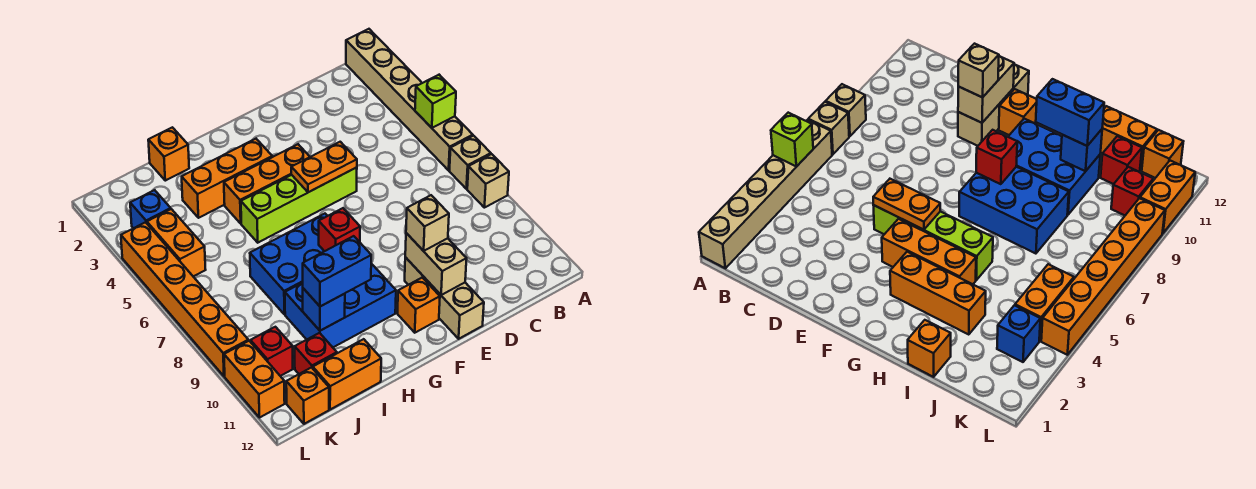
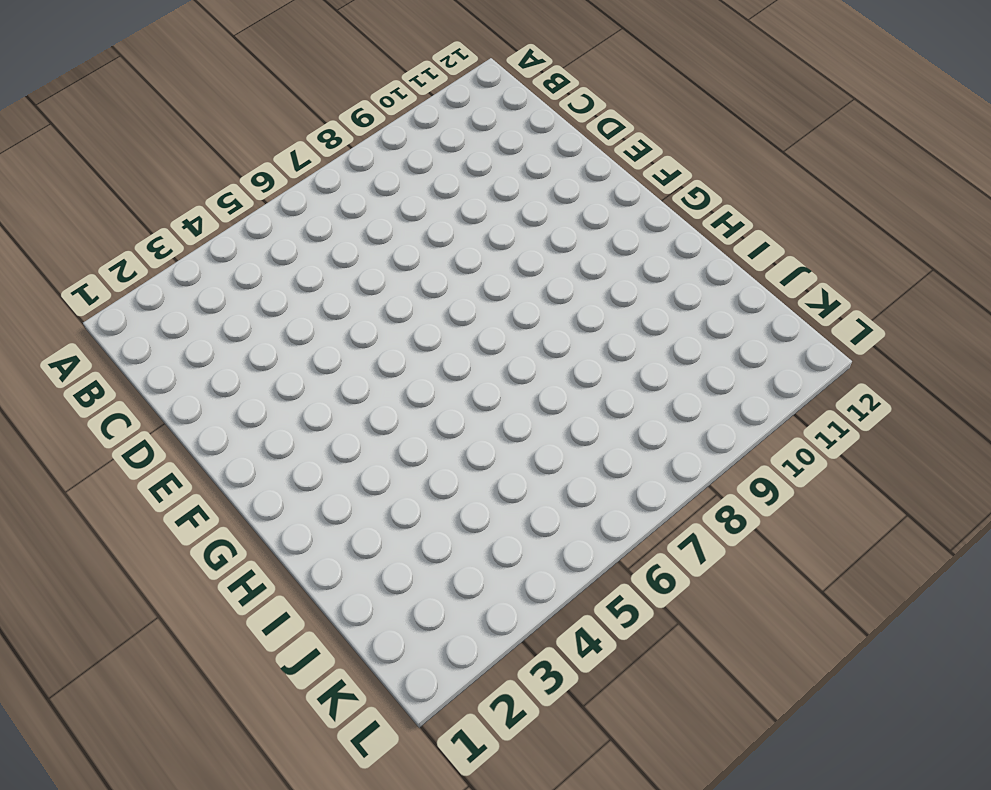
none -> tan brick A1:A6 level 1
none -> tan brick A7 level 1
none -> tan brick A8 level 1

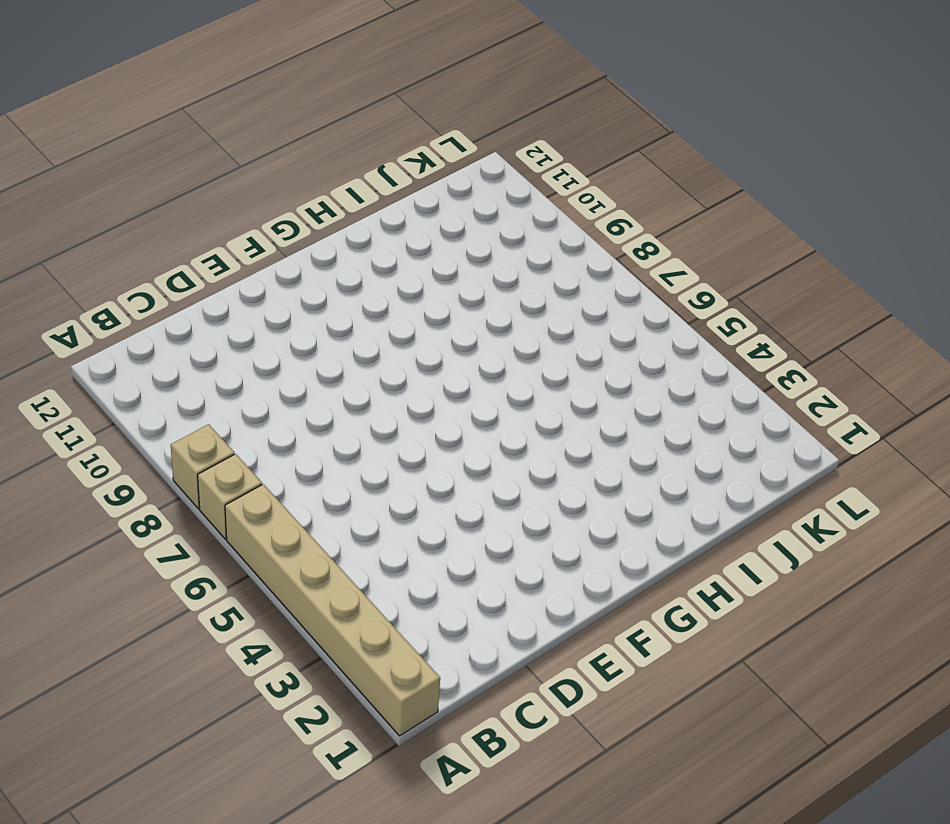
none -> lime brick E5:H5 level 1
none -> tan brick E10:E12 level 1
none -> orange brick F4:H4 level 1

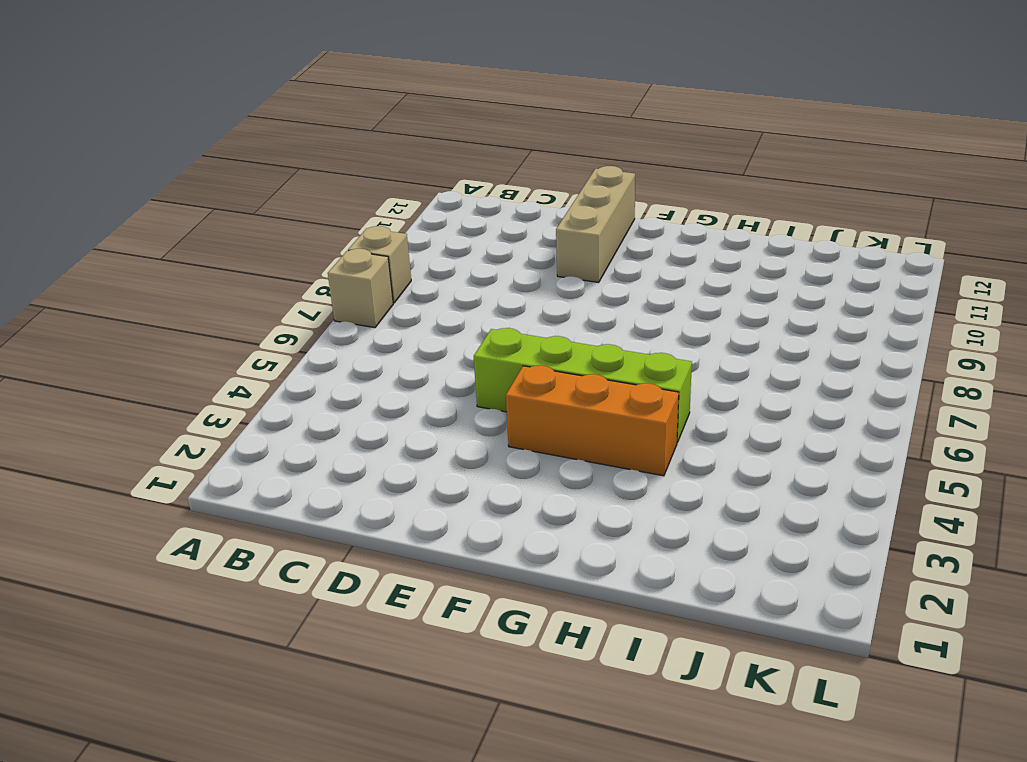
none -> tan brick A1:A6 level 1
none -> orange brick F11 level 1
none -> orange brick G3:I3 level 1

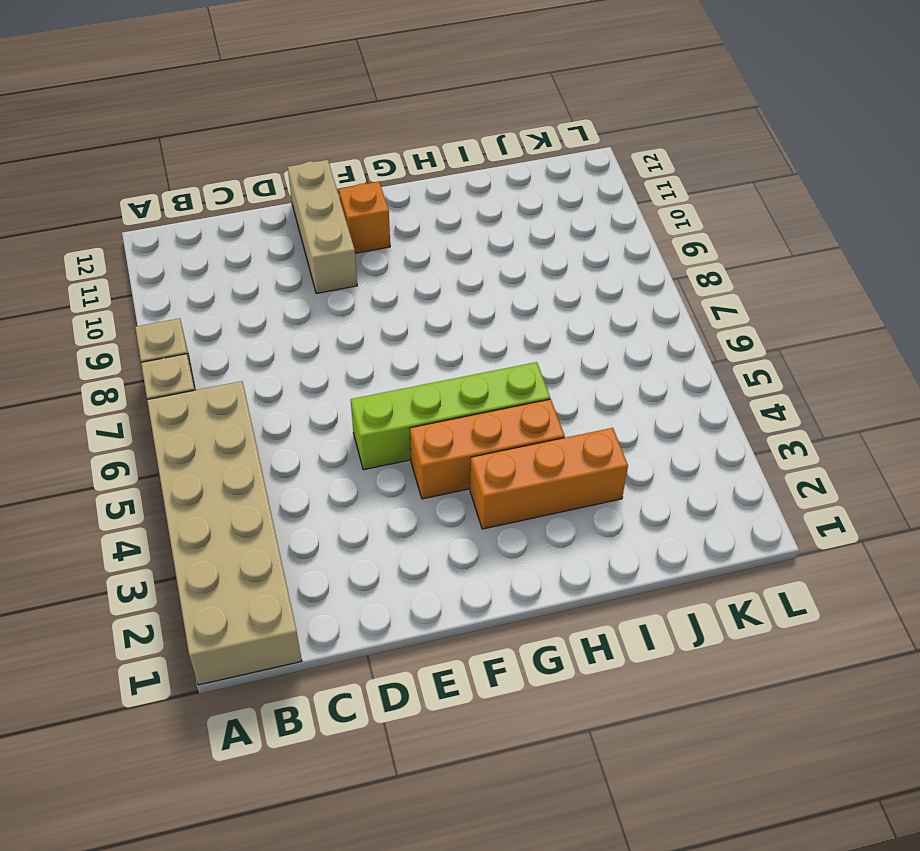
tan brick A1:B6 level 1 -> tan brick A1:A6 level 1
none -> blue brick G7:I8 level 1
none -> blue brick G9:I10 level 1
none -> orange brick I1 level 1

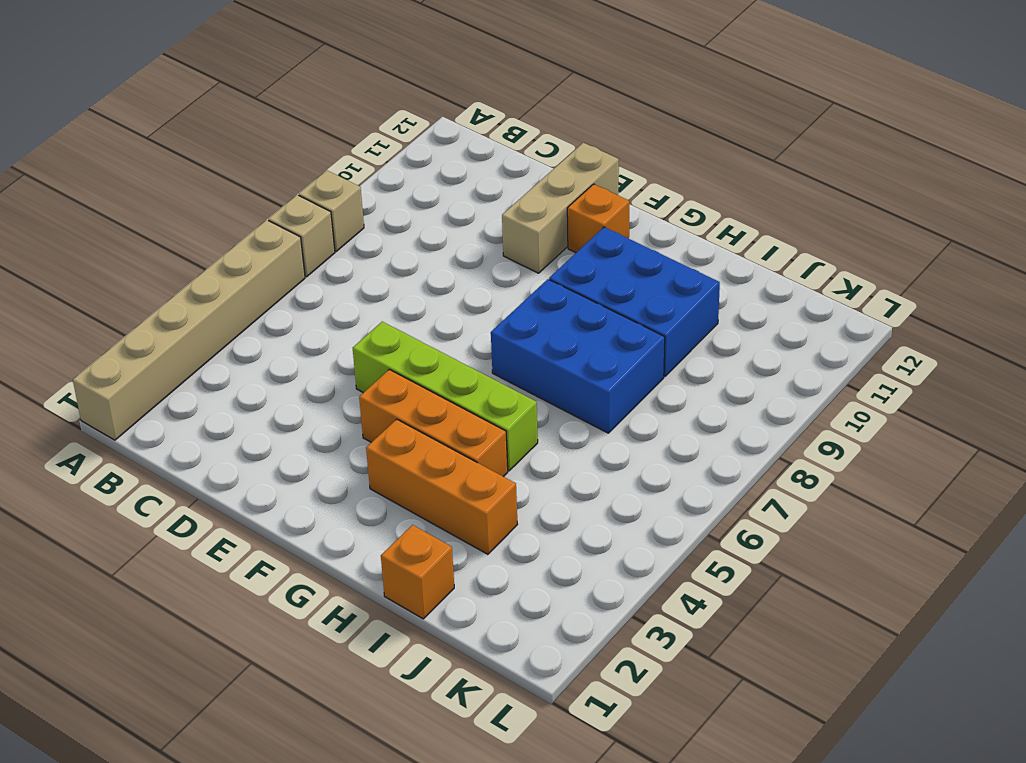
none -> orange brick I12:J12 level 1
none -> red brick J11 level 1
none -> blue brick K3 level 1

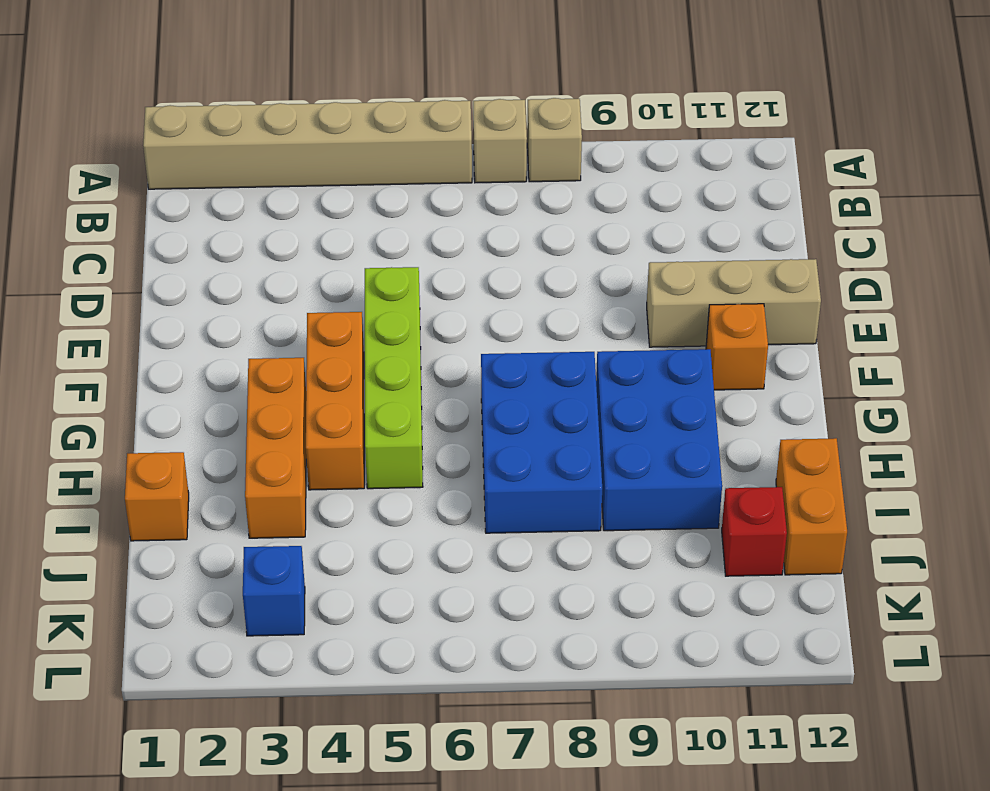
none -> orange brick K4:K5 level 1
none -> red brick K10 level 1
none -> orange brick K12 level 1

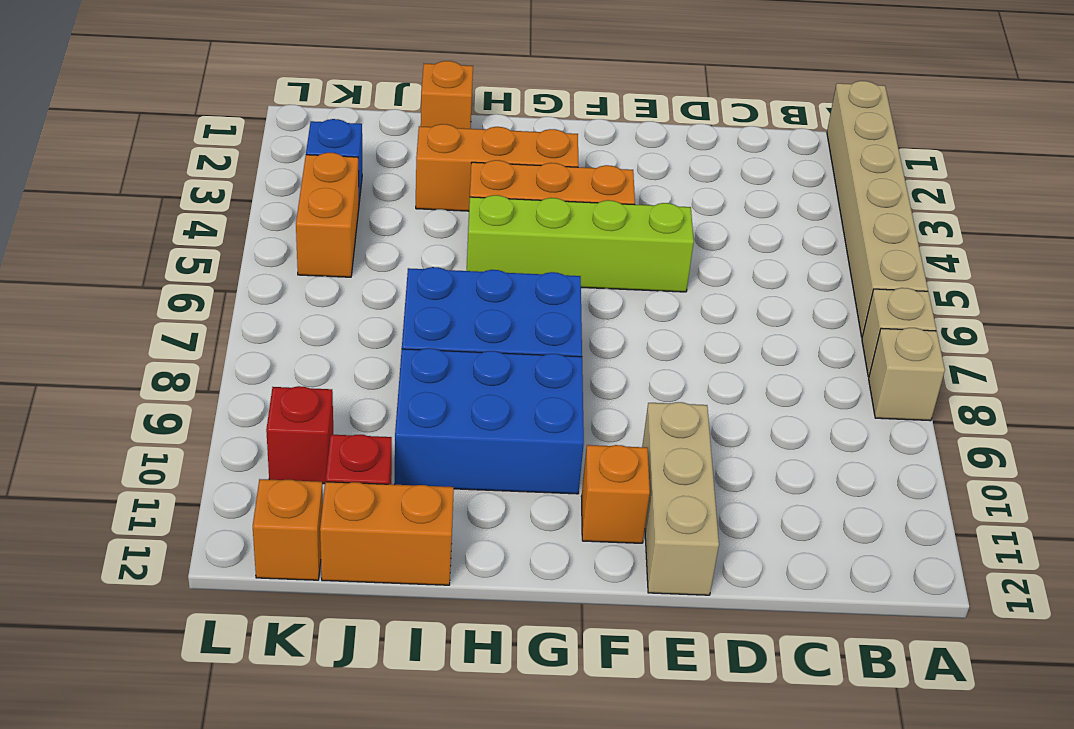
none -> orange brick L4:L9 level 1
none -> orange brick L10:L11 level 1
none -> lime brick A5 level 2

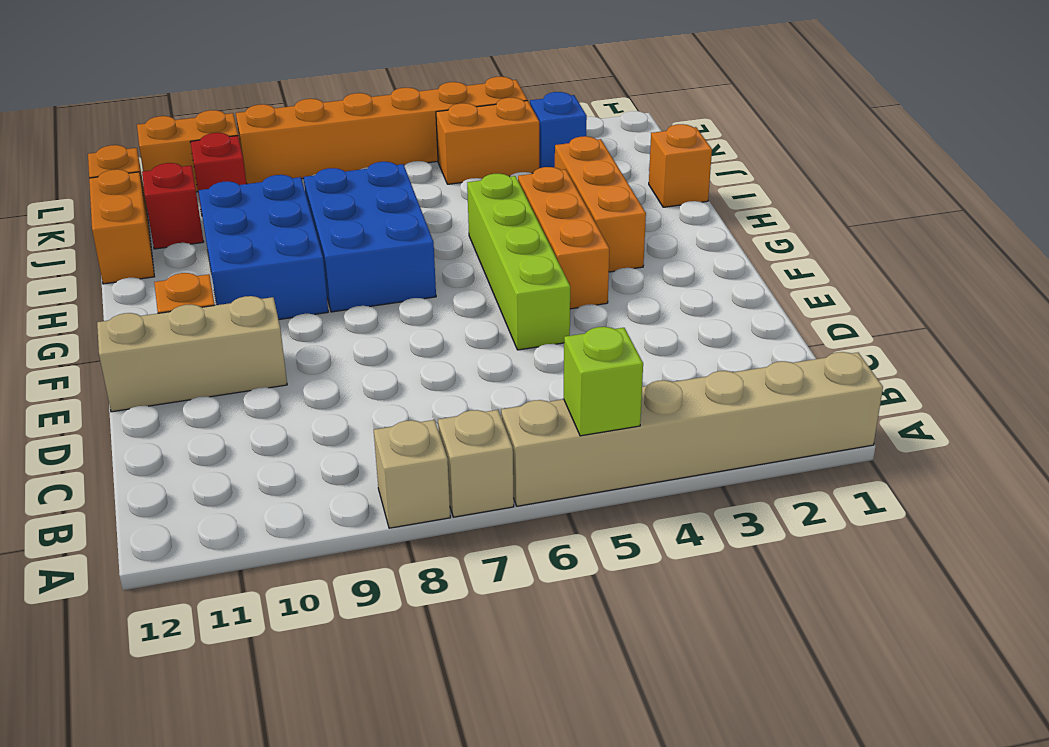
none -> orange plate E5:F5 level 2
none -> tan brick E10:E11 level 2
none -> red brick G8 level 2

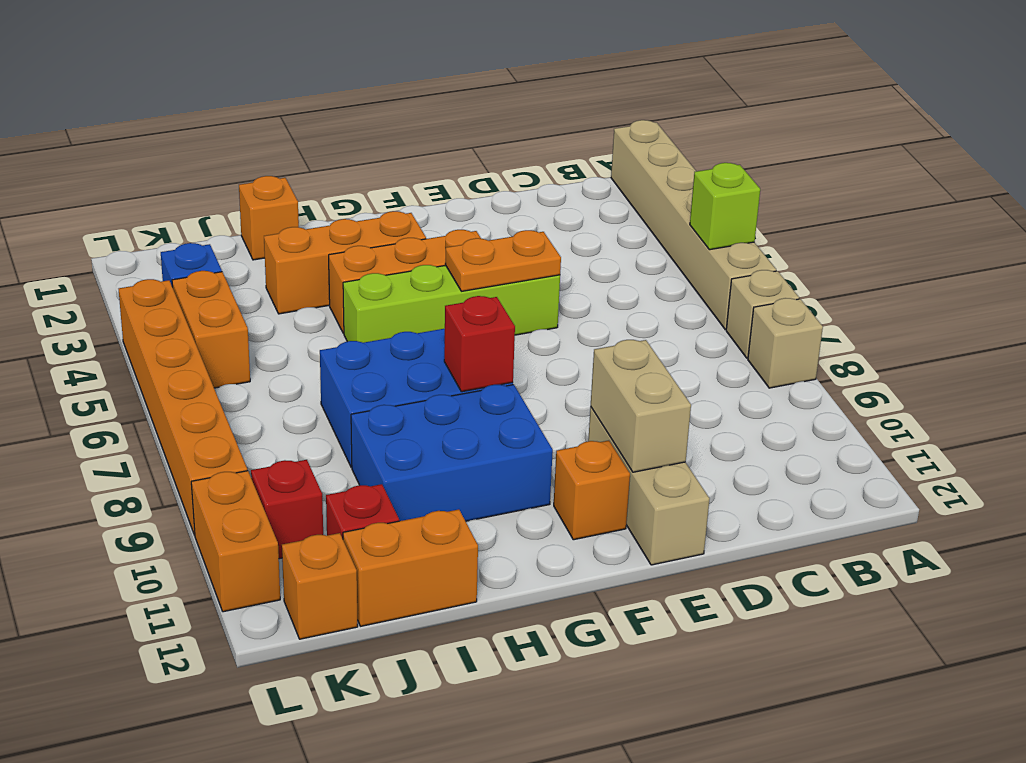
none -> blue brick I10 level 2
none -> tan brick E10 level 3
none -> blue brick H10:I10 level 3

